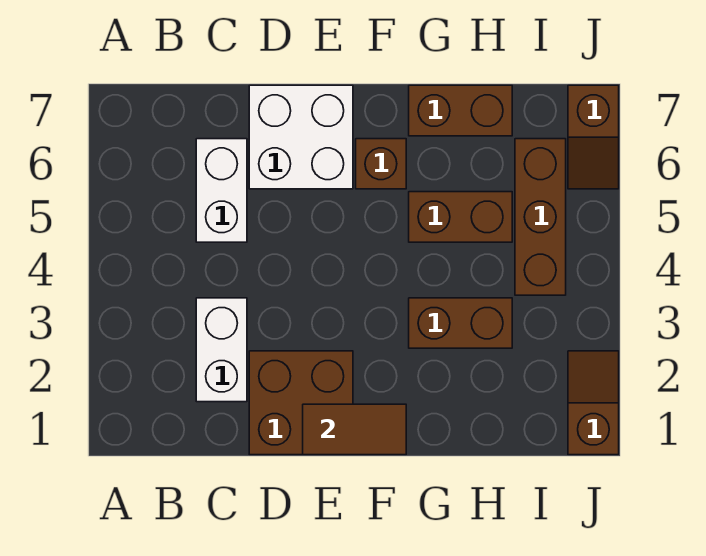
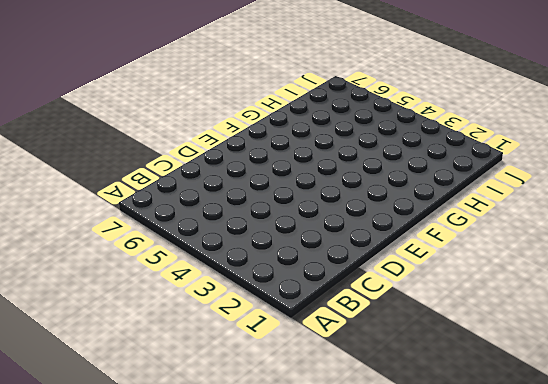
none -> white brick C2:C3 level 1
none -> white brick C5:C6 level 1
none -> brown brick D1:E2 level 1

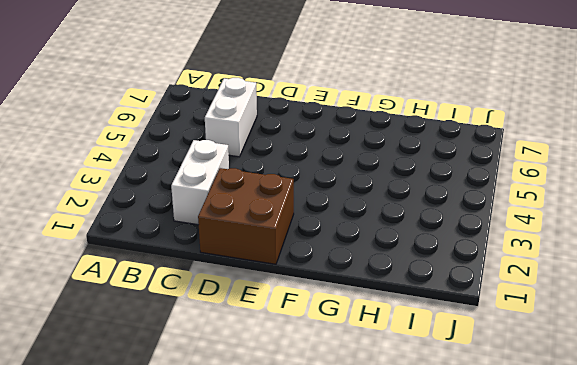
none -> white brick D6:E7 level 1
none -> brown brick F6 level 1
none -> brown brick G3:H3 level 1

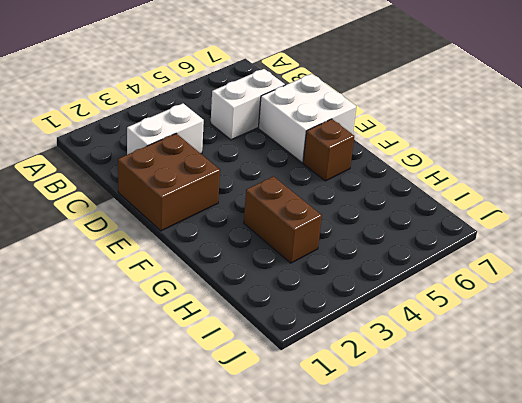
none -> brown brick G5:H5 level 1
none -> brown brick G7:H7 level 1
none -> brown brick I4:I6 level 1

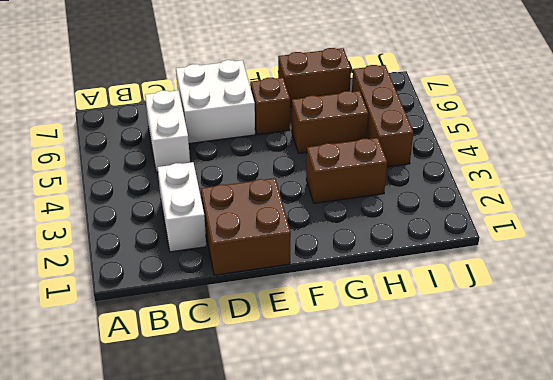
none -> brown slope J1:J2 level 1 top 1
none -> brown slope J6:J7 level 1 top 7
none -> brown tile E1:F1 level 2

